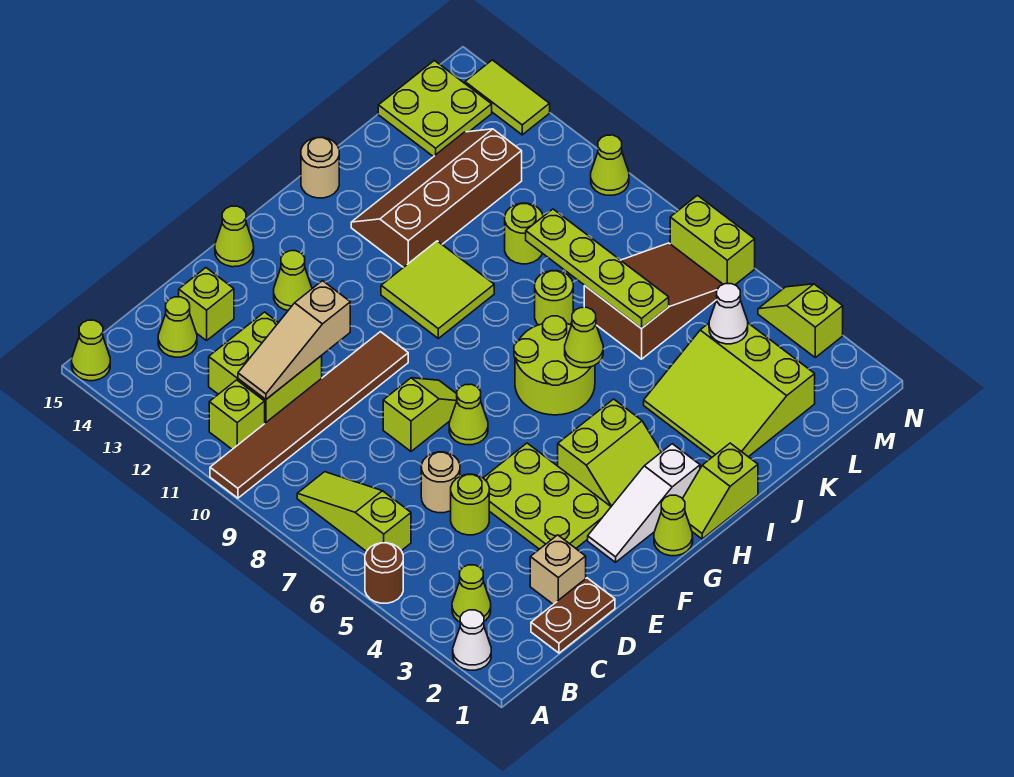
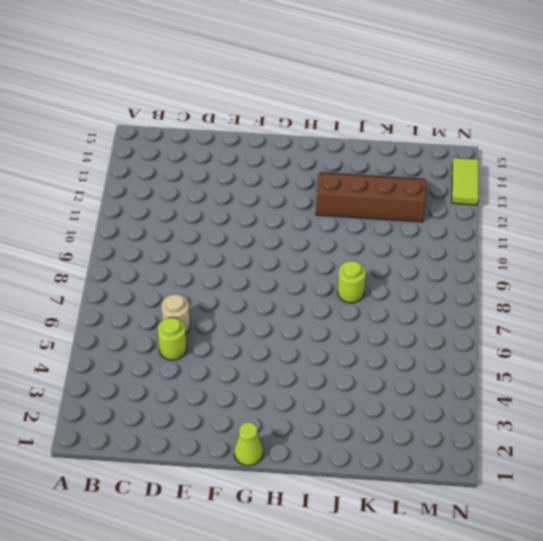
none -> white cone A2 level 1
none -> brown round brick A5 level 1
none -> brown tile A10:F10 level 1
none -> lime cone A15 level 1

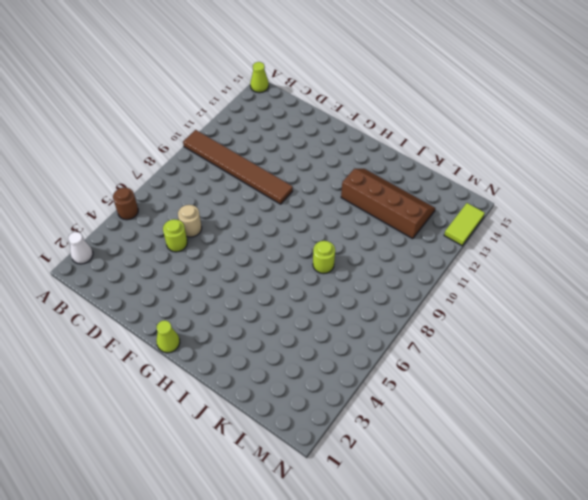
none -> lime cone B3 level 1
none -> lime slope B6:B8 level 1 top 6
none -> lime brick B11 level 1
none -> brown plate C1:D1 level 1

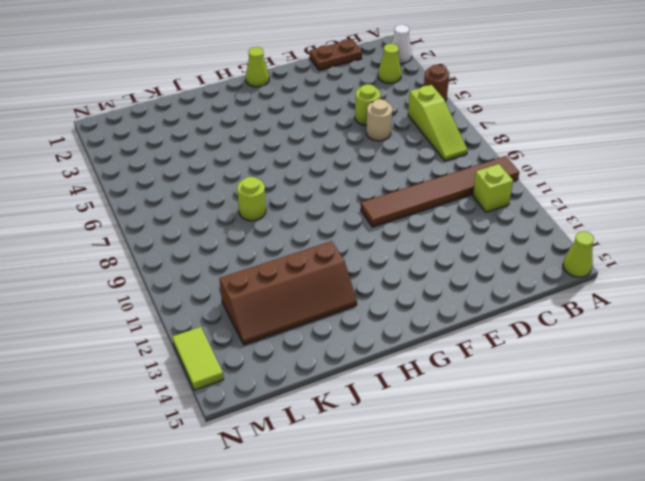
none -> lime brick C11:D12 level 1
none -> lime cone C14 level 1
none -> tan brick D2 level 1
none -> lime brick D14 level 1

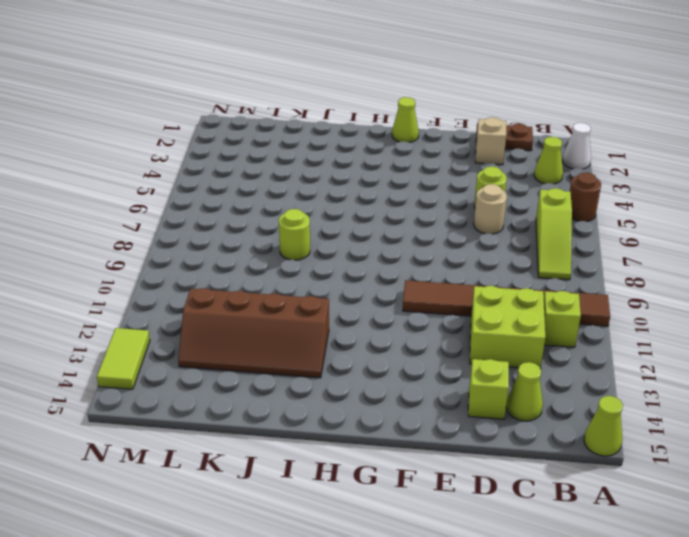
none -> lime plate E3:F5 level 1
none -> lime slope E8:F8 level 1 top E
none -> white slope F2:H2 level 1 top H
none -> lime cone F7 level 1

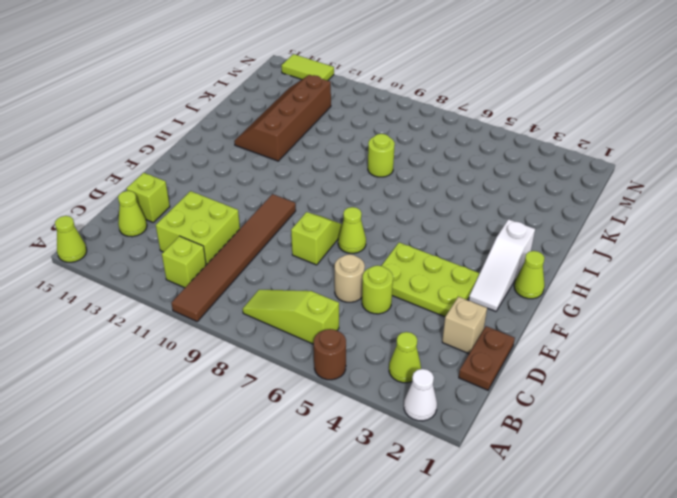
none -> lime cone F13 level 1
none -> lime cone F15 level 1
none -> lime slope G3:H4 level 1 top 4
none -> lime slope H1:I1 level 1 top I

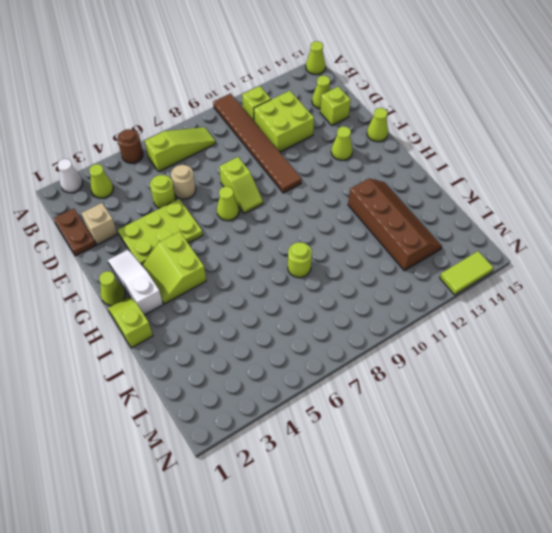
none -> lime round brick H6:I7 level 1
none -> lime tile H10:I11 level 1
none -> tan round brick I15 level 1
none -> lime slope J2:L4 level 1 top L

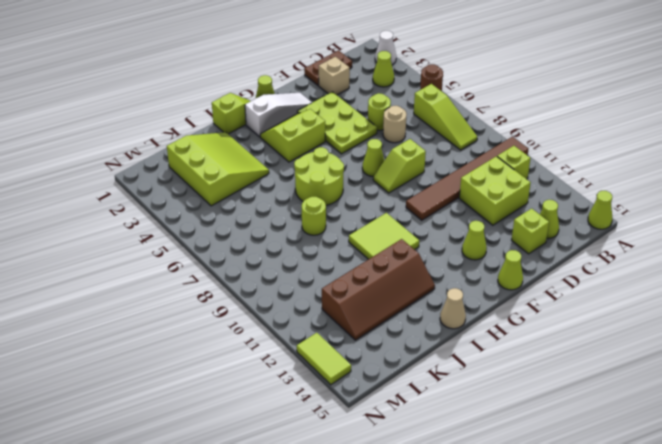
tan cone I15 level 1 -> tan round brick I15 level 1
none -> brown slope K6:M7 level 1 top K
none -> lime round brick K10 level 1
none -> lime plate L14:M15 level 1
none -> lime slope N3:N4 level 1 top 3

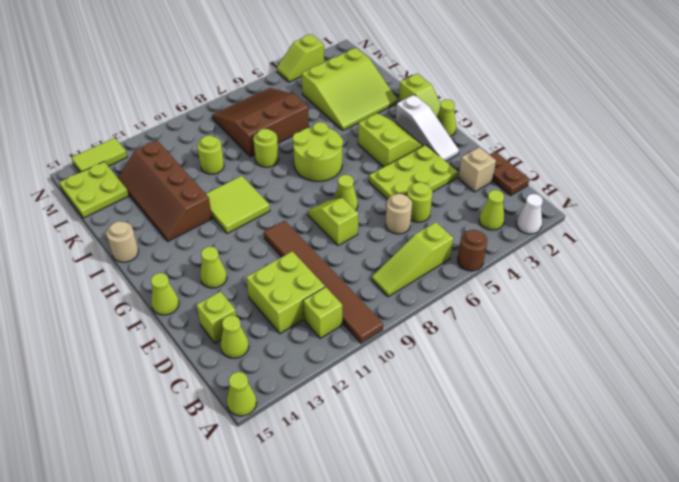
brown slope K6:M8 level 1 top K -> brown slope K6:M7 level 1 top K
none -> lime brick N6:N7 level 1
none -> lime cone N10 level 1
none -> tan slope C11:E11 level 2 top E
none -> lime cone I6 level 2

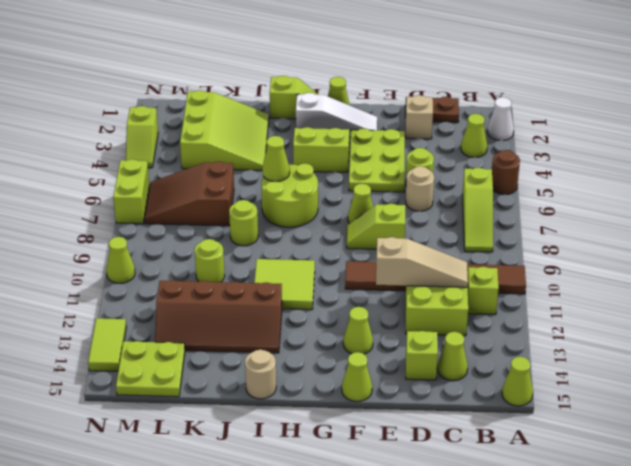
none -> lime plate K6:K9 level 2
none -> white cone L4 level 2

